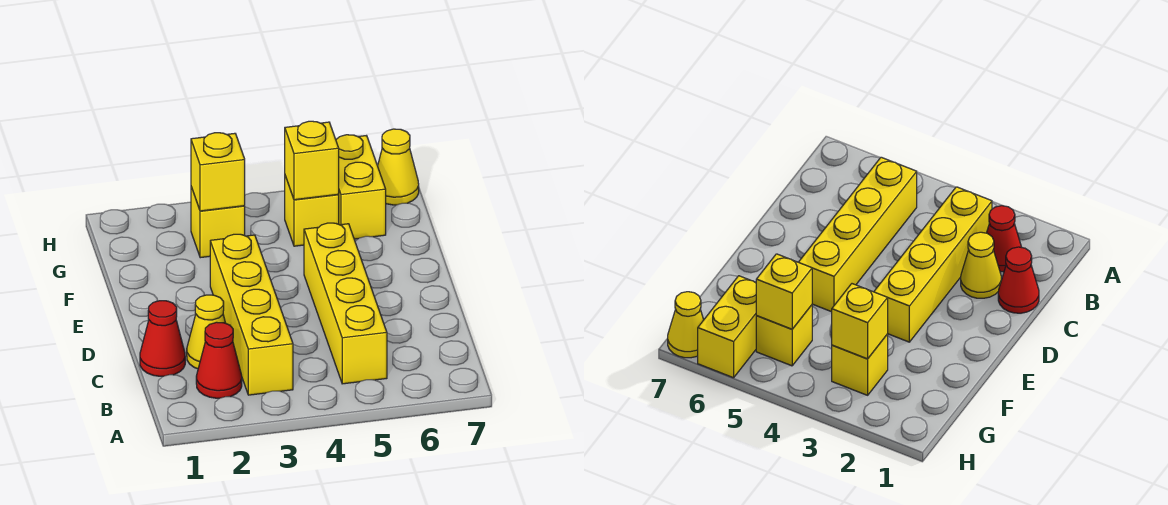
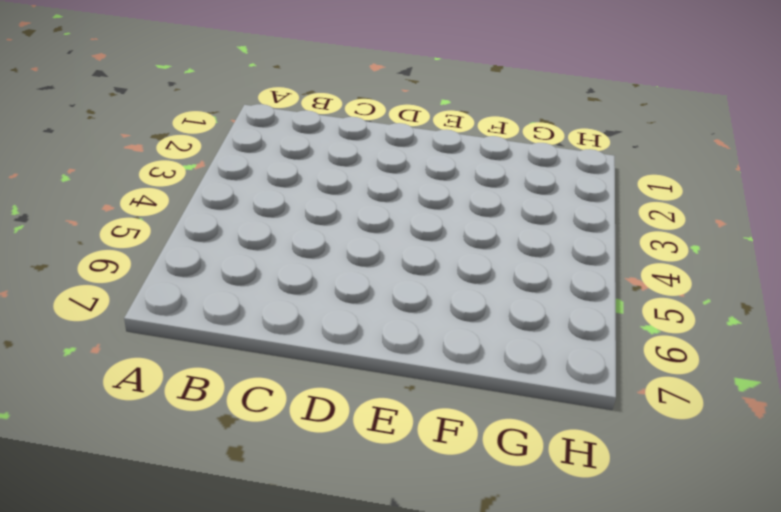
none -> red cone B2 level 1
none -> yellow brick B3:E3 level 1

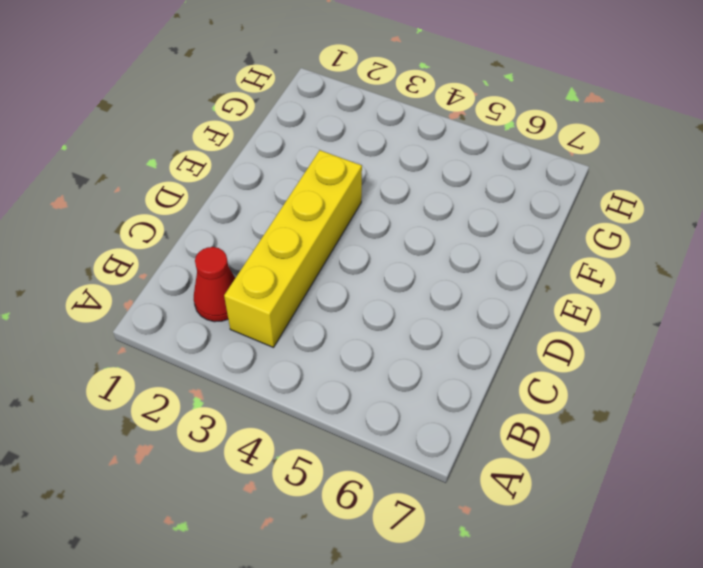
none -> yellow brick B5:E5 level 1
none -> red cone C1 level 1

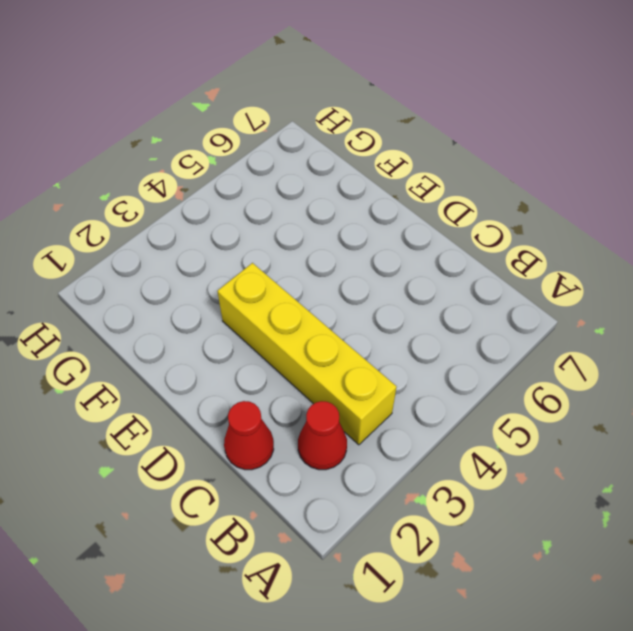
none -> yellow brick B5:E5 level 1
none -> yellow cone C2 level 1

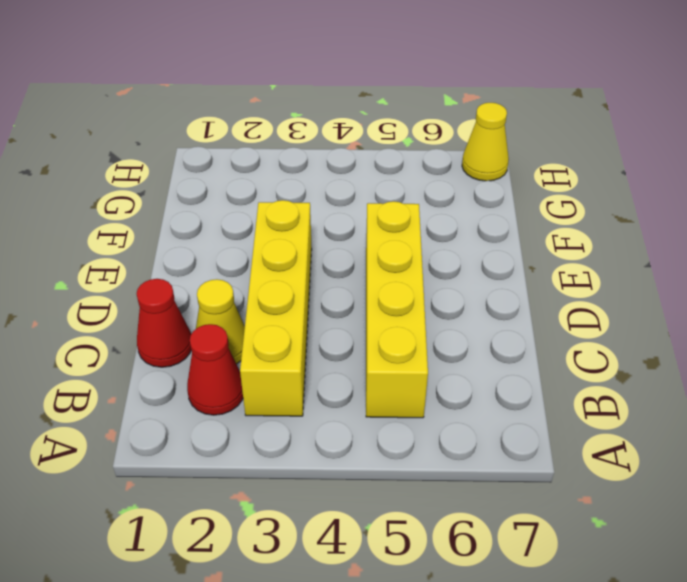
none -> yellow brick G3 level 1
none -> yellow brick G5 level 1

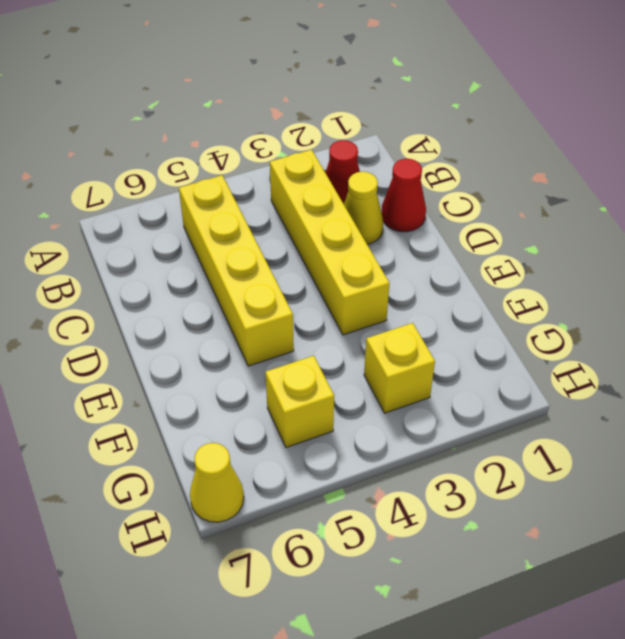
none -> yellow brick G6:H6 level 1
none -> yellow brick G3 level 2

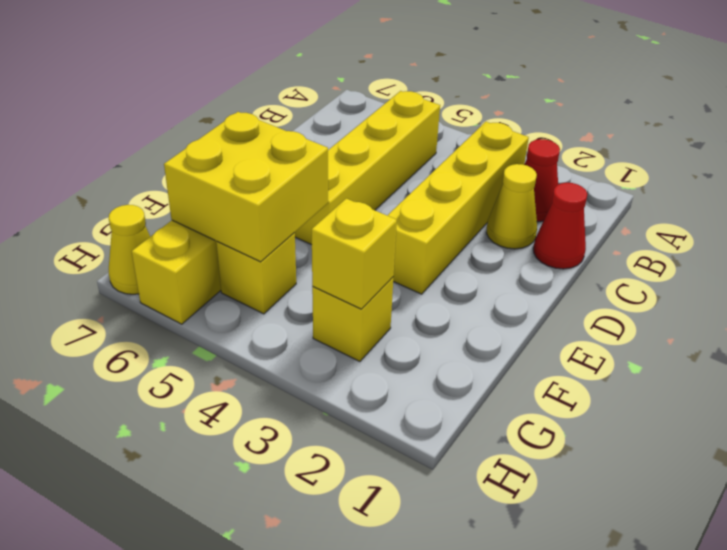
yellow brick F5:G6 level 2 -> yellow brick G5 level 2

